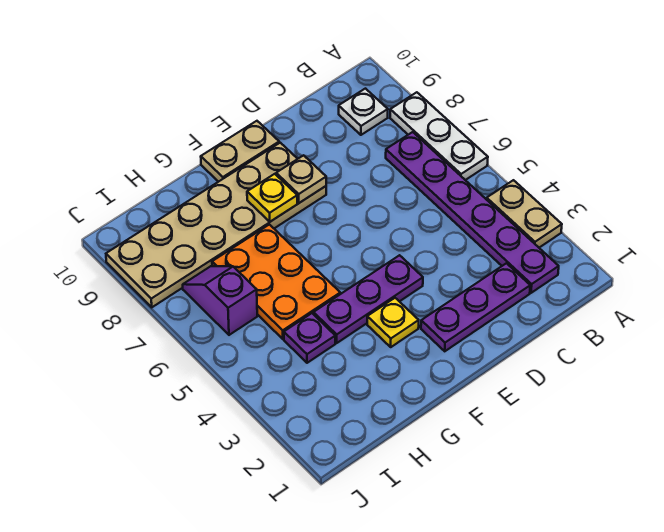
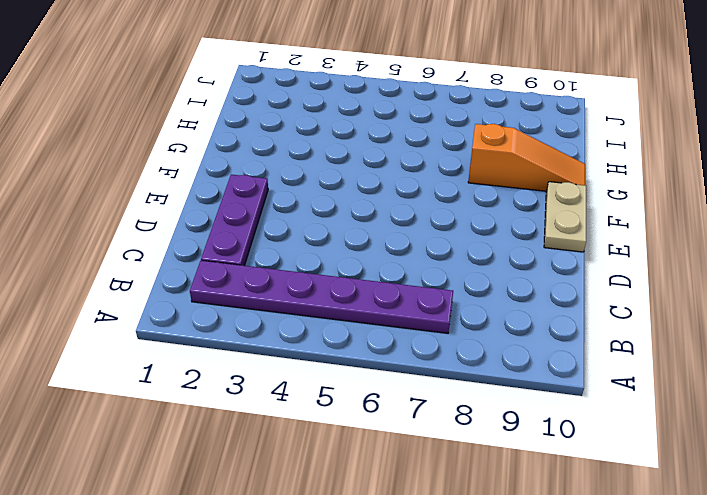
orange slope G8:G10 level 1 top 8 -> tan plate E8:J9 level 1
none -> tan plate A3:A4 level 1
none -> white plate A6:A8 level 1
none -> white plate B9 level 1

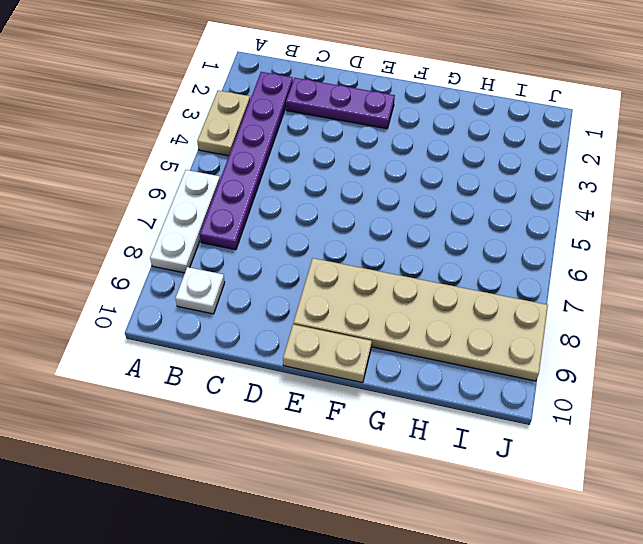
none -> purple plate E4:G4 level 1
none -> yellow plate F3 level 1
none -> orange plate G5:H7 level 1

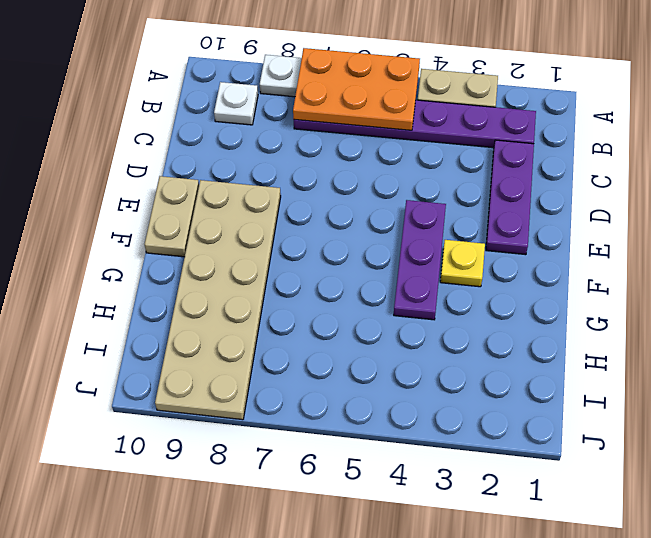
orange plate A5:B7 level 2 -> orange plate G5:H7 level 1
none -> purple plate H4 level 1
none -> purple slope I6:I7 level 1 top 6
none -> tan plate E8 level 2

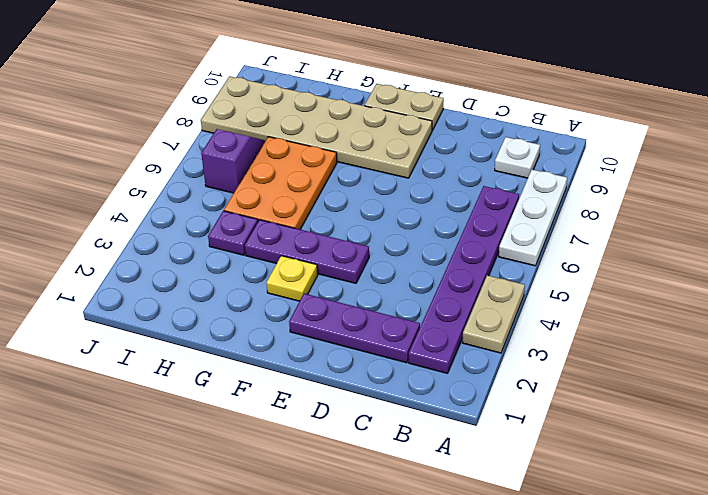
none -> tan plate E8 level 2
none -> yellow plate F8 level 2

